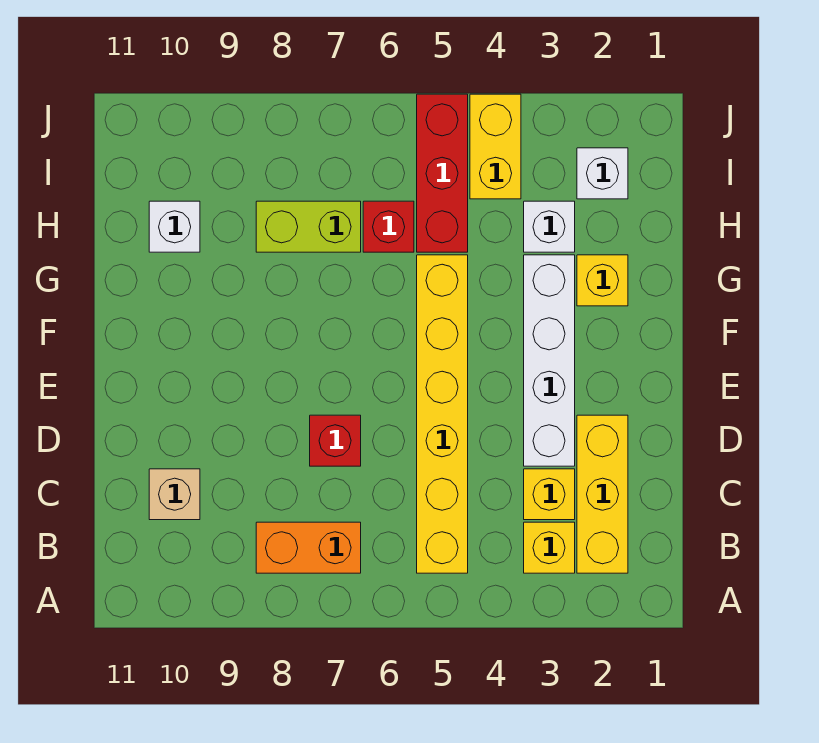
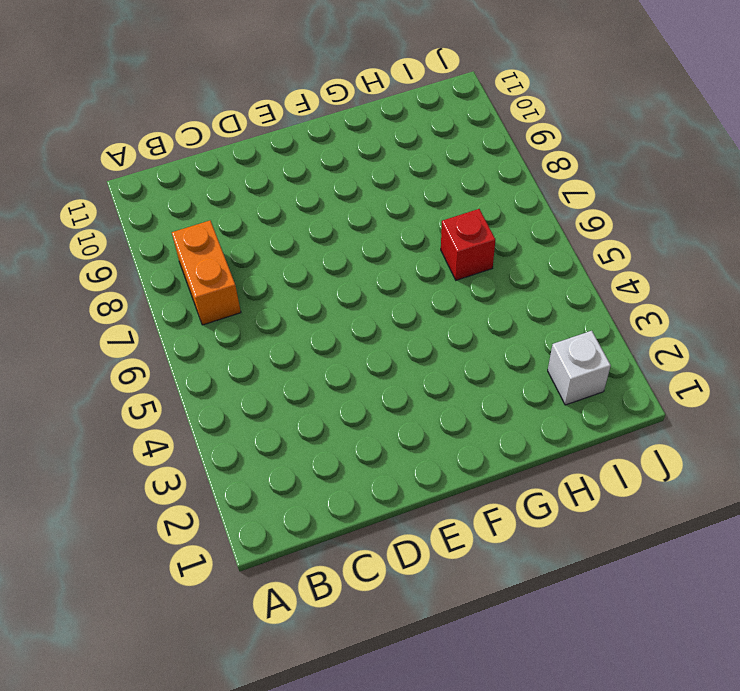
none -> yellow brick B2:D2 level 1
none -> yellow brick B3 level 1
none -> yellow brick B5:G5 level 1

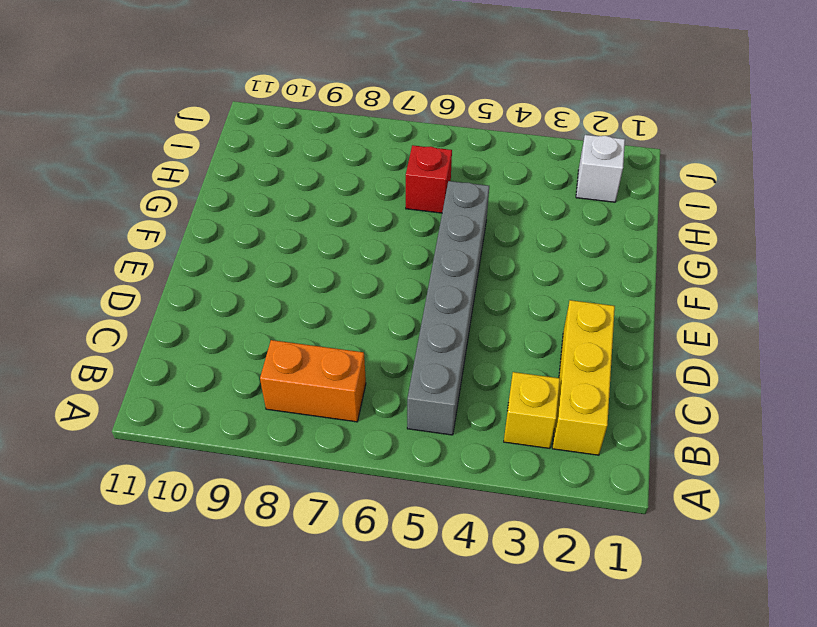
grey brick B5:G5 level 1 -> yellow brick B5:G5 level 1
none -> yellow brick C3 level 1
none -> tan brick C10 level 1
none -> white brick D3:G3 level 1

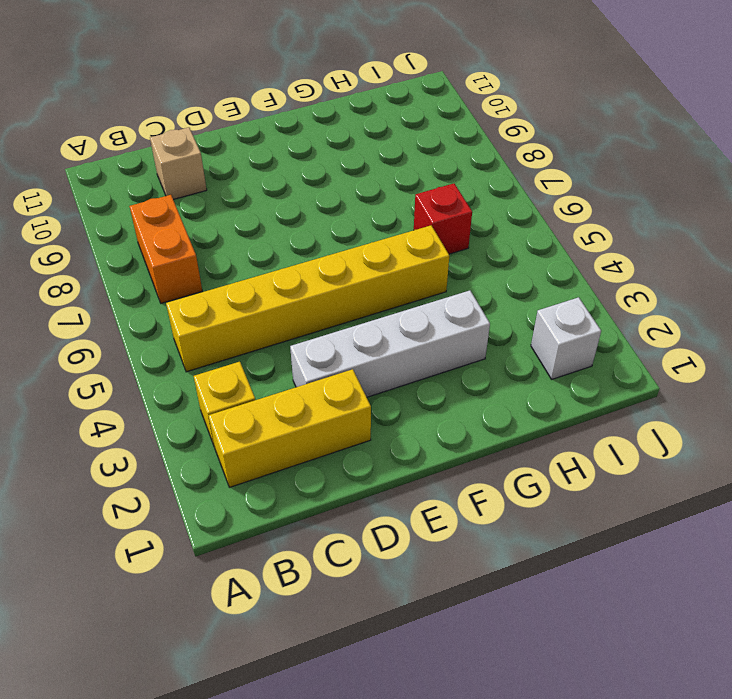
none -> yellow brick C3 level 1
none -> red brick D7 level 1
none -> yellow brick G2 level 1

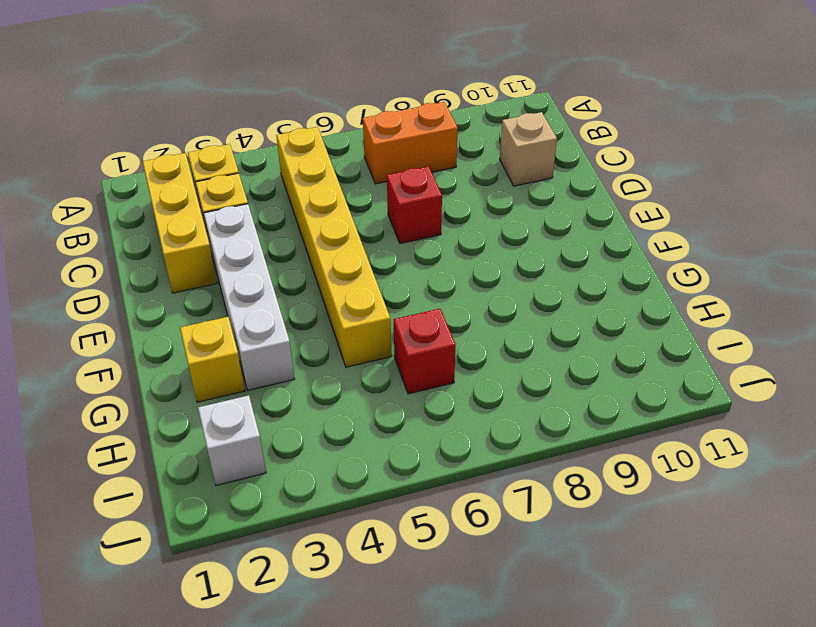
none -> white brick H3 level 1
none -> red brick H5:J5 level 1
none -> lime brick H7:H8 level 1

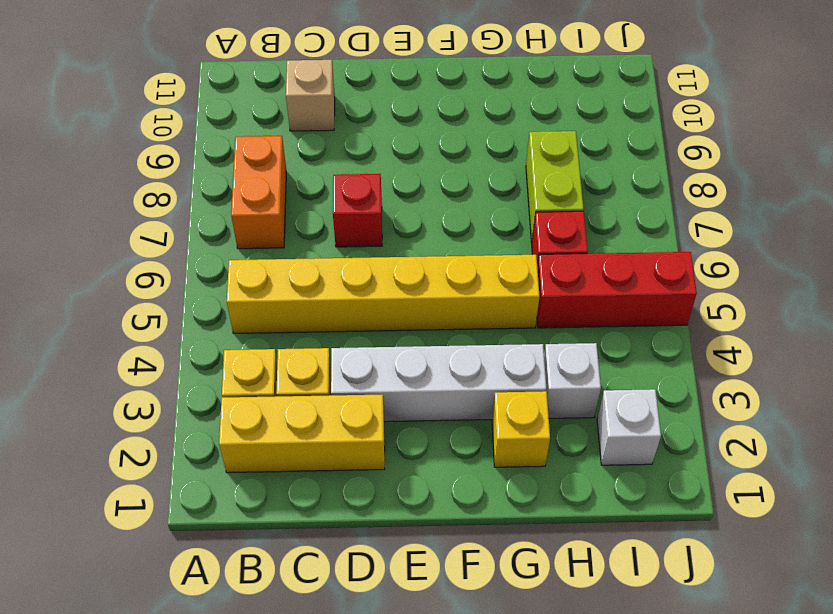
none -> white brick H10 level 1
none -> yellow brick I4:J4 level 1

